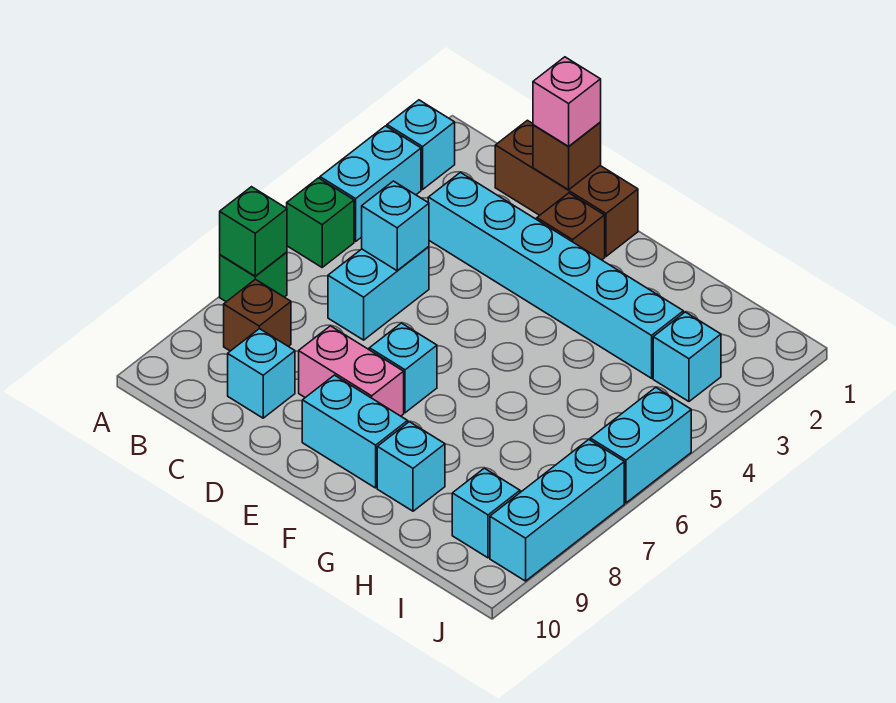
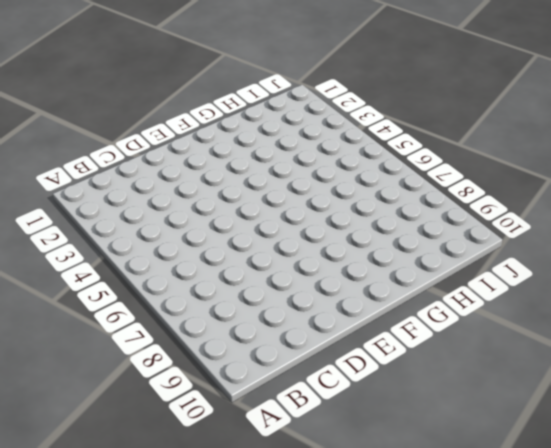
none -> cyan brick A2 level 1
none -> cyan brick A3:A4 level 1
none -> green brick A5 level 1

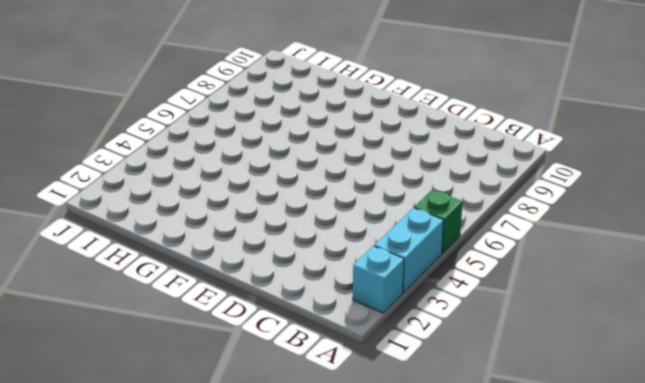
none -> green brick A7 level 1
none -> brown brick B8 level 1
none -> brown brick C1:E1 level 1

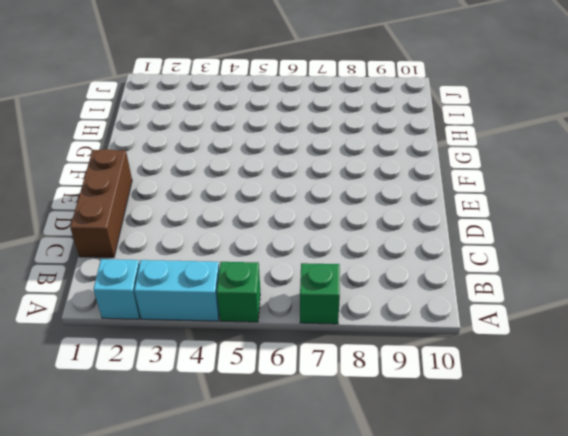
none -> brown brick B8 level 1
none -> cyan brick C3:H3 level 1
none -> cyan brick C5:C6 level 1

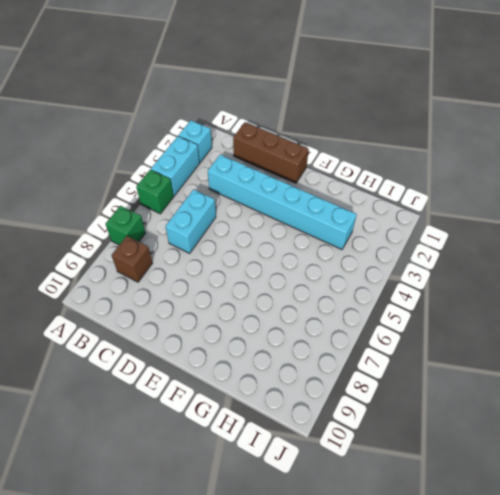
none -> cyan brick C9 level 1
none -> pink brick D8:E8 level 1
none -> brown brick E2 level 1

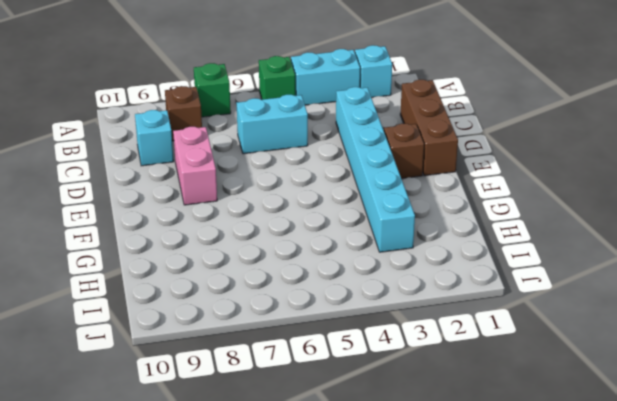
none -> cyan brick E7 level 1
none -> cyan brick E9:F9 level 1
none -> cyan brick G9 level 1

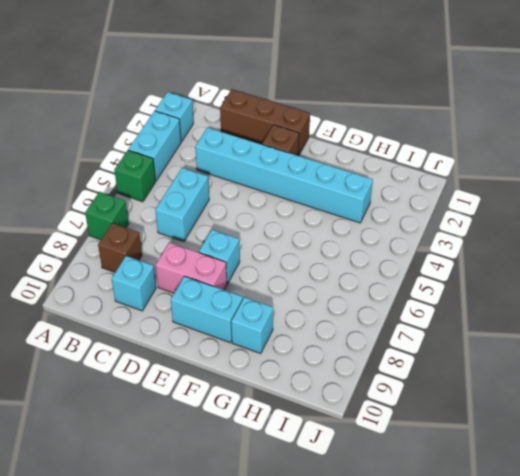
none -> cyan brick I3 level 1
none -> cyan brick I9 level 1
none -> cyan brick J5:J6 level 1

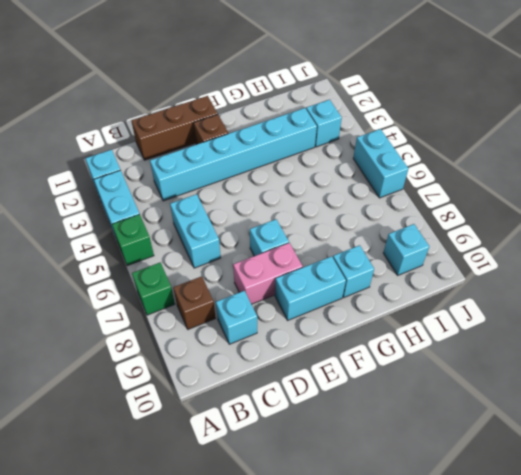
none -> cyan brick J7:J9 level 1
none -> green brick A7 level 2
none -> cyan brick C5 level 2

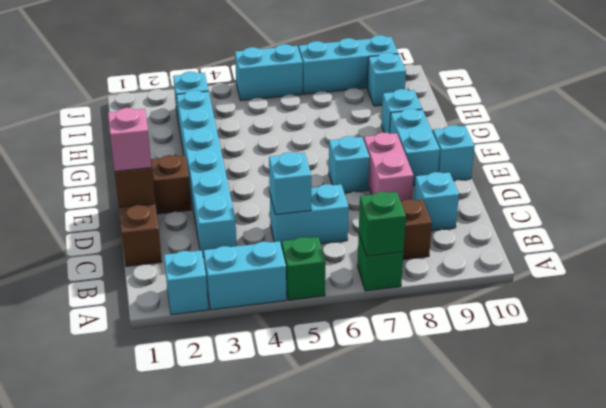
cyan brick E10 level 1 -> none

